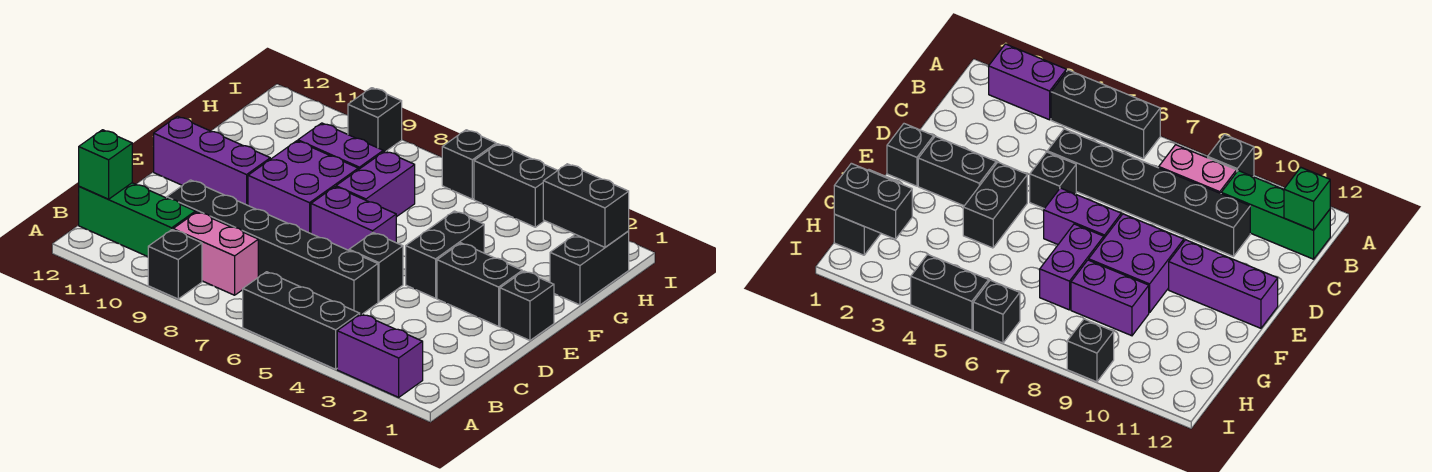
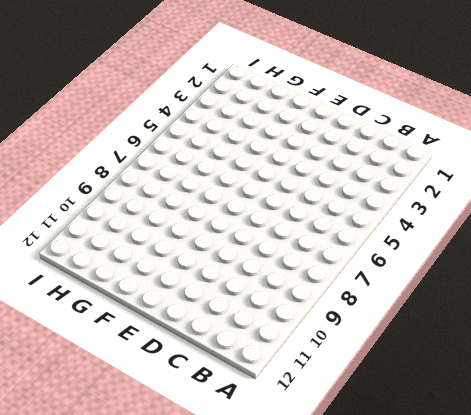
none -> purple brick A2:A3 level 1
none -> black brick A4:A6 level 1
none -> black brick A9 level 1

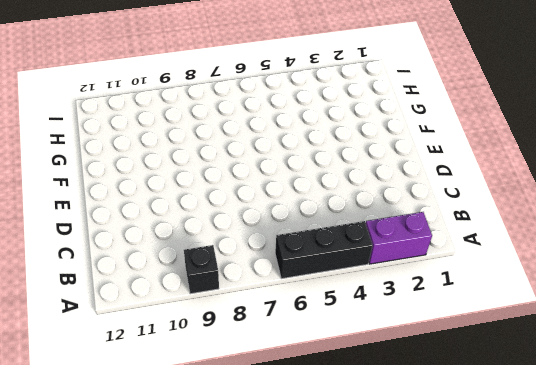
none -> pink brick B8:B9 level 1
none -> green brick B10:B12 level 1
none -> black brick C5:C10 level 1

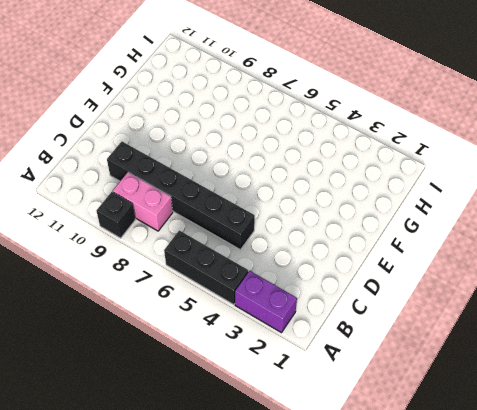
none -> green brick B10:B12 level 1
none -> black brick D5 level 1
none -> black brick E1 level 1

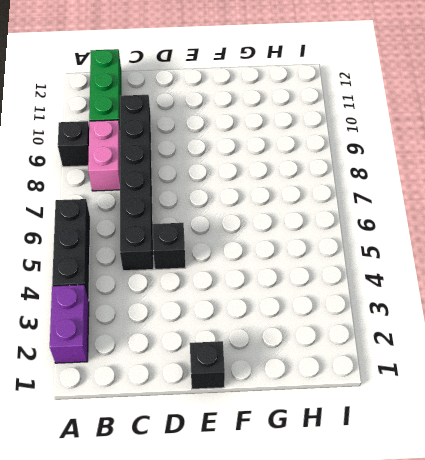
none -> black brick E2:E3 level 1
none -> black brick E4:F4 level 1
none -> purple brick E6:E7 level 1

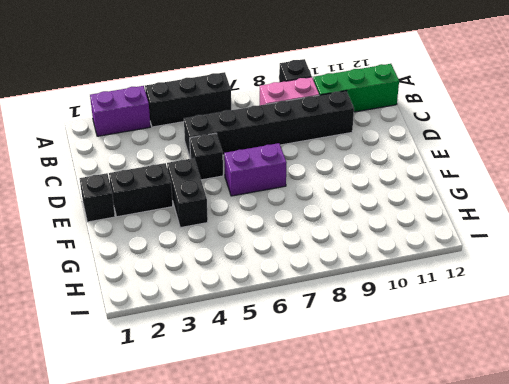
none -> purple brick E8:F9 level 1
none -> purple brick E10:E12 level 1
none -> purple brick F7:G7 level 1

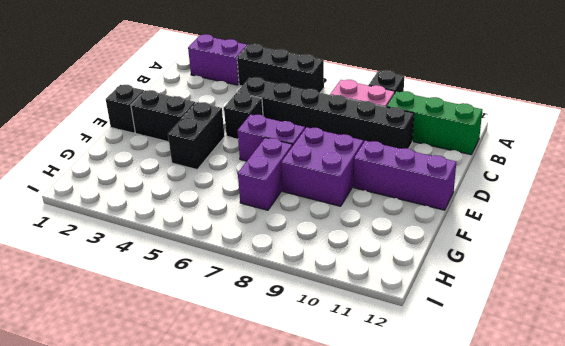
none -> black brick G1:H1 level 1
none -> purple brick G8:G9 level 1
none -> black brick I4:I5 level 1

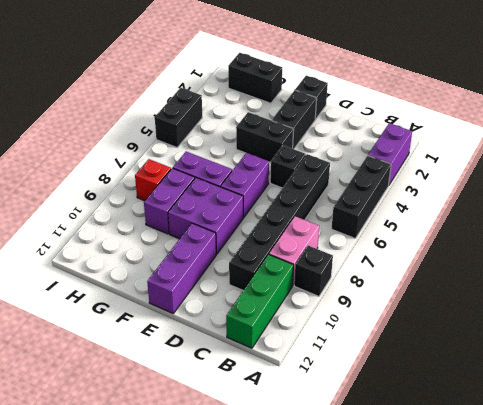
red brick H8 level 1 -> none
none -> black brick I6 level 1
none -> black brick I9 level 1
none -> green brick B12 level 2

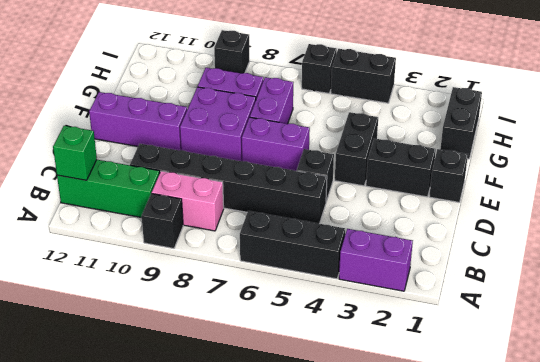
none -> black brick H1:H2 level 2

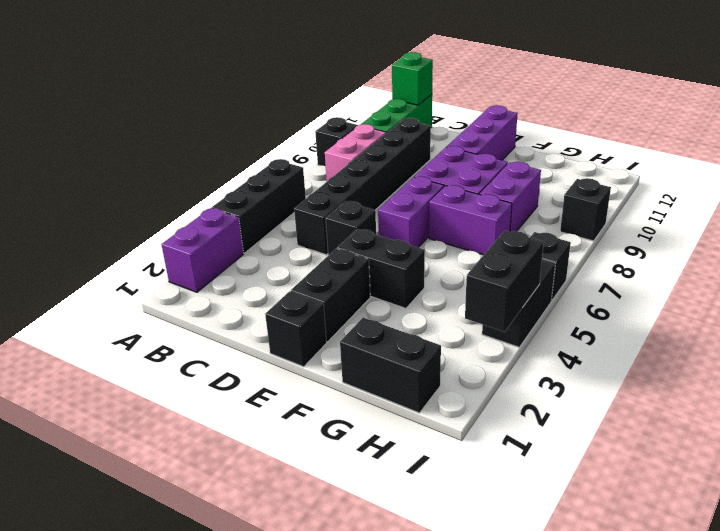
black brick I3:I4 level 2 -> black brick H1:H2 level 2

